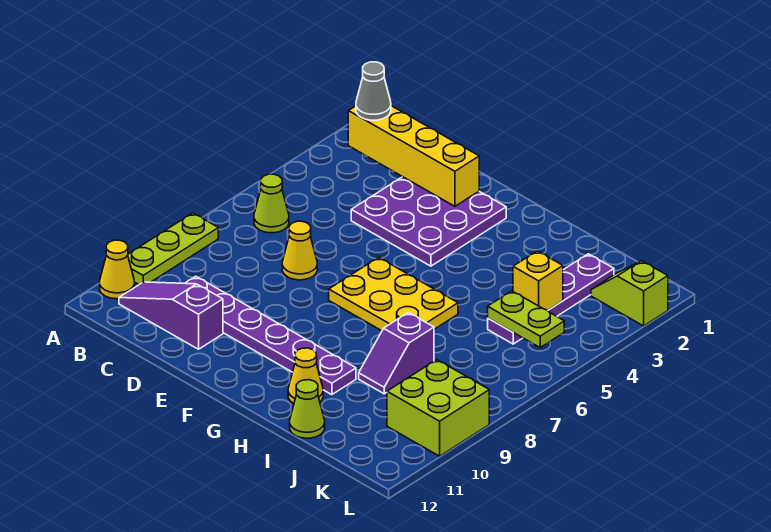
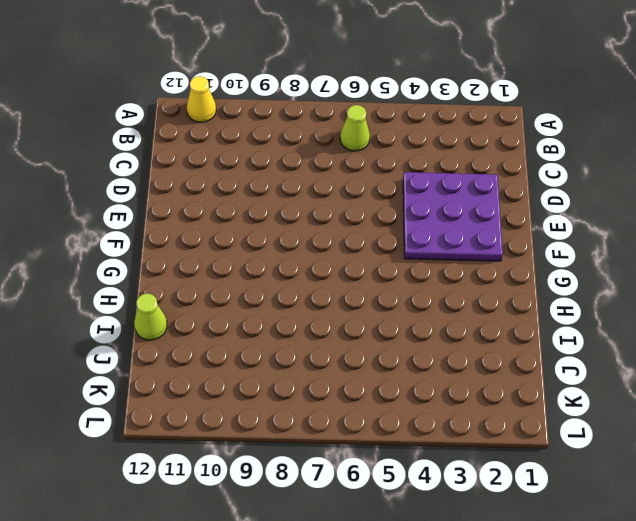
none -> lime plate A8:A10 level 1
none -> purple slope B11:D11 level 1 top D
none -> purple plate C10:H10 level 1

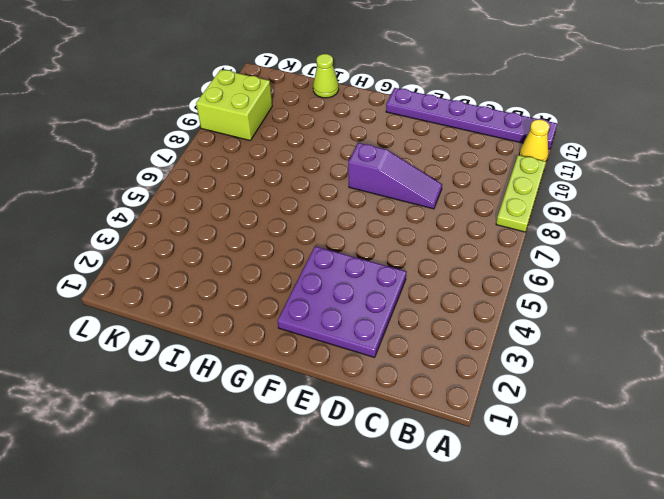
purple plate A12:F12 level 1 -> purple plate C10:H10 level 1
purple slope D8:F8 level 1 top F -> purple slope B11:D11 level 1 top D
none -> lime cone B6 level 1
none -> yellow cone D7 level 1
none -> yellow plate F6:H7 level 1

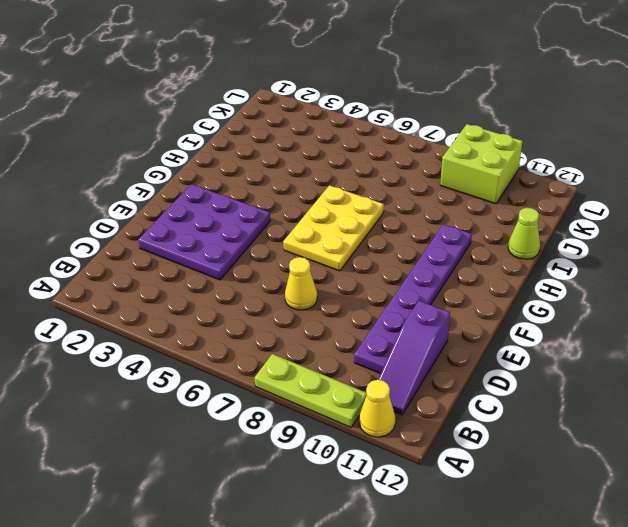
none -> lime cone B6 level 1
none -> yellow cone H11 level 1
none -> purple slope I8:I9 level 1 top 8

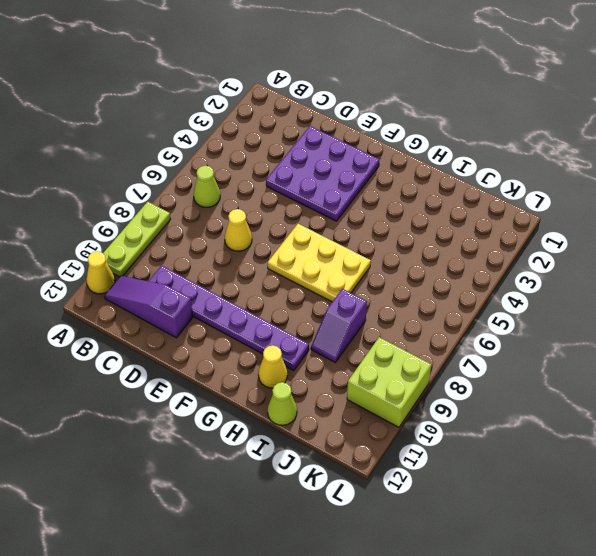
none -> purple plate J2:J5 level 1
none -> lime slope K2:L2 level 1 top L
none -> yellow brick B2:E2 level 2

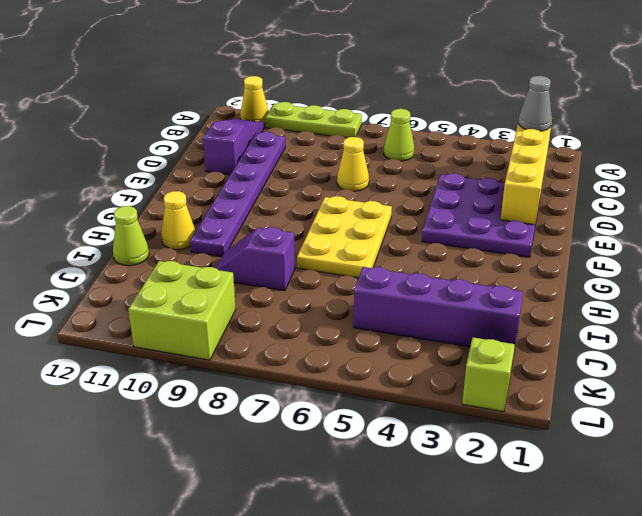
purple brick J2:J5 level 1 -> purple plate J2:J5 level 1
none -> yellow brick J4 level 2
none -> lime plate J5:K5 level 2

